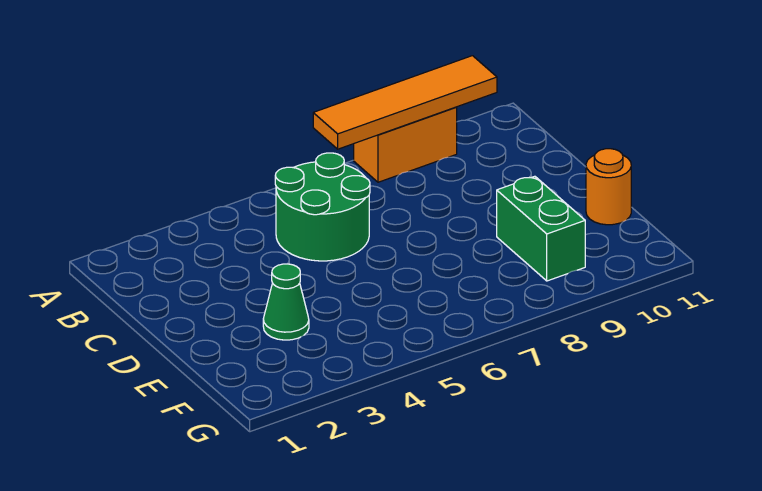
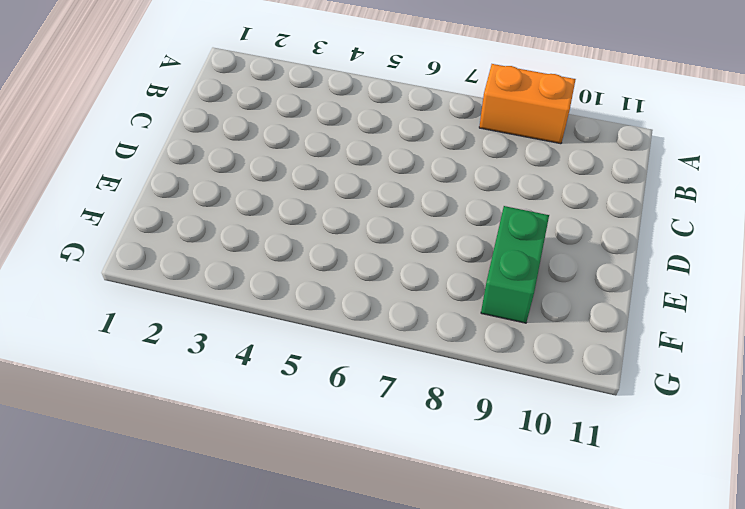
none -> green round brick B5:C6 level 1
none -> green cone E3 level 1

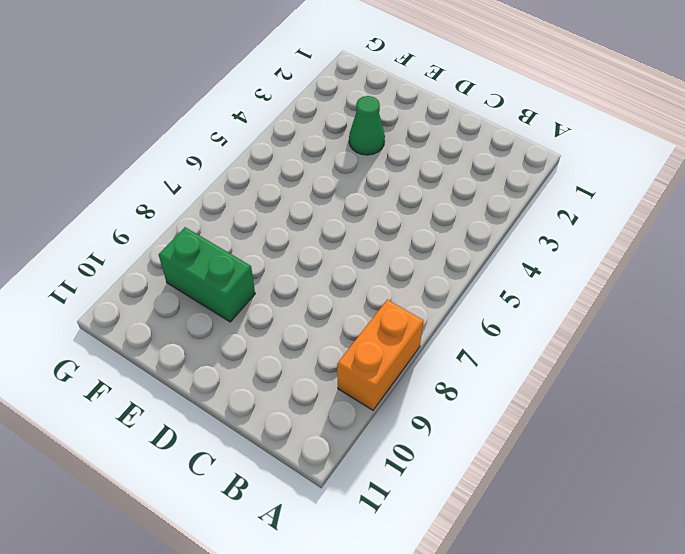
none -> green round brick B5:C6 level 1
none -> orange round brick E11 level 1

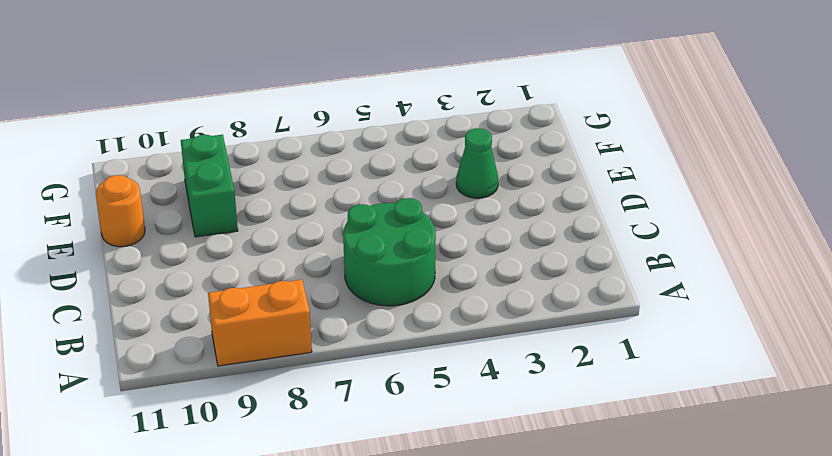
none -> orange tile A7:A10 level 2

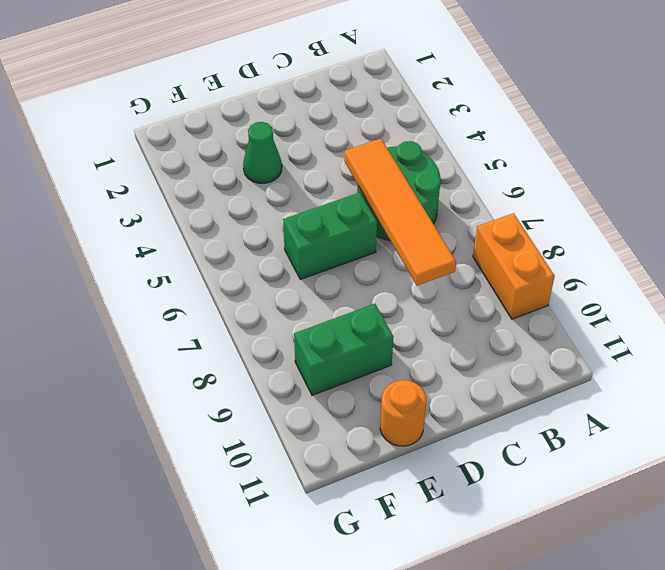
orange tile C5:C8 level 2 -> orange tile A7:A10 level 2
green brick D6:E6 level 1 -> none

